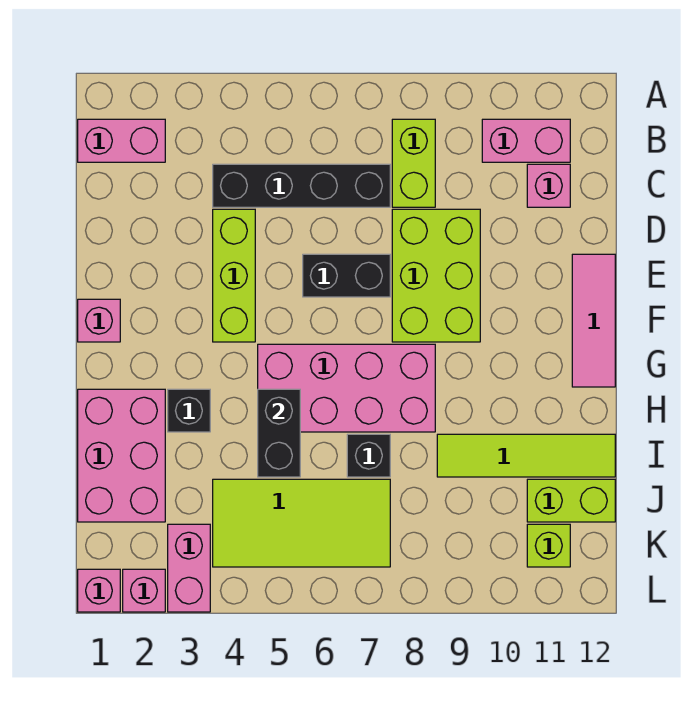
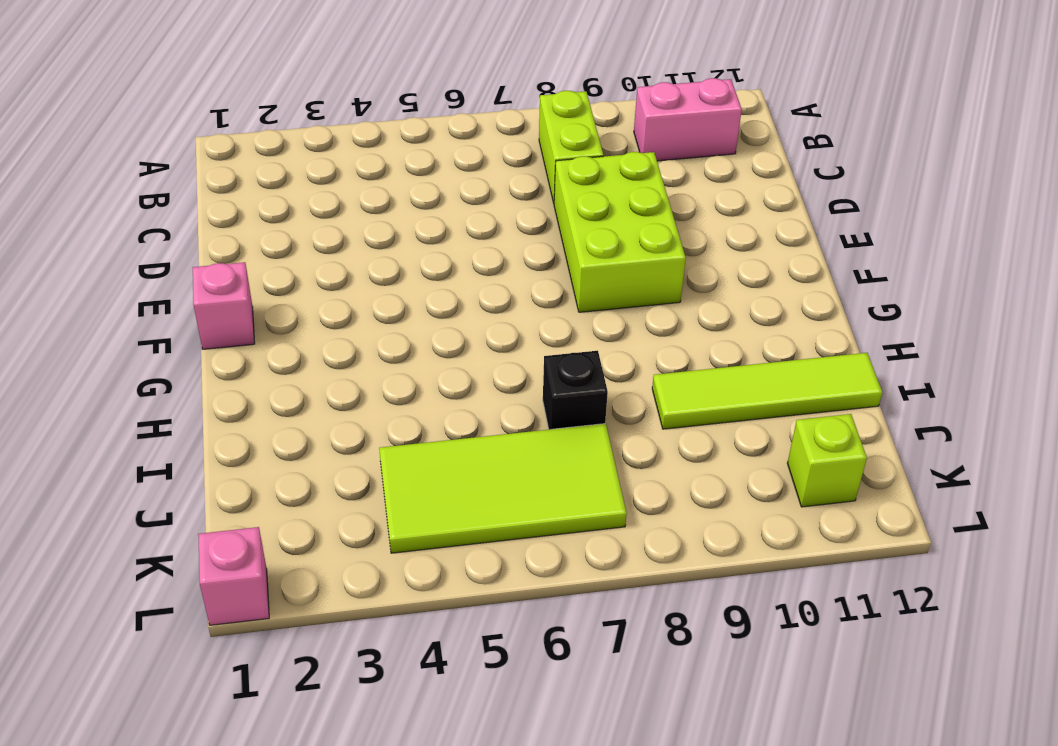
none -> pink brick B1:B2 level 1
none -> black brick C4:C7 level 1
none -> pink brick C11 level 1

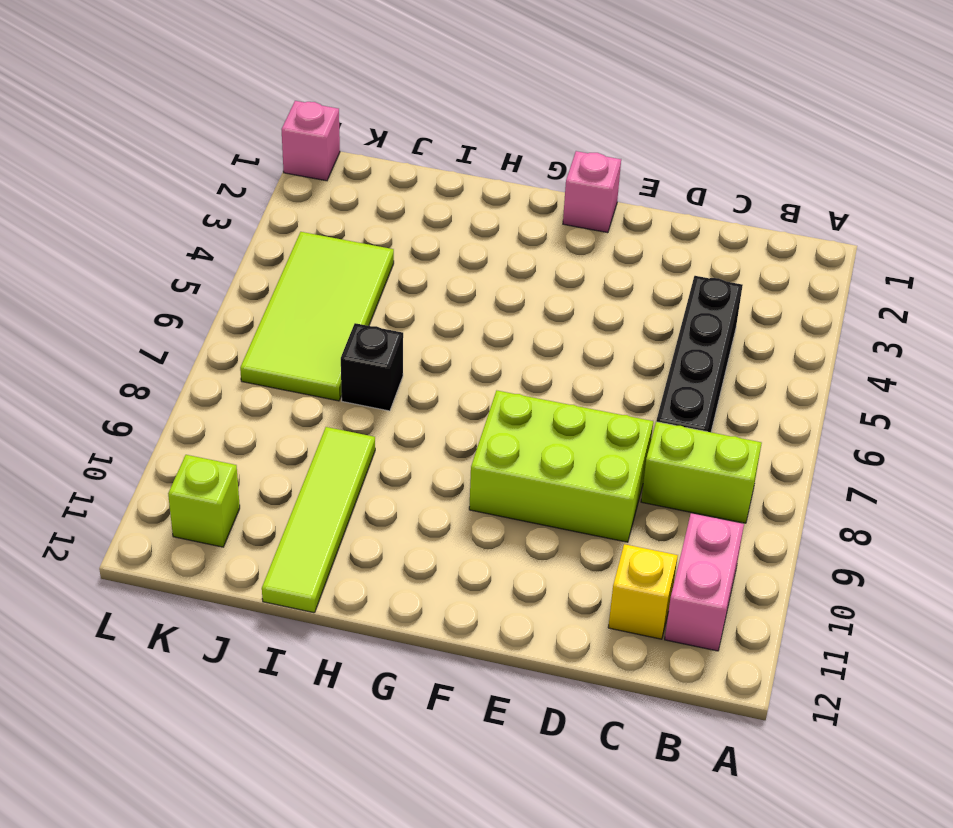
yellow brick C11 level 1 -> pink brick C11 level 1
none -> pink brick B1:B2 level 1
none -> lime brick D4:F4 level 1
none -> black brick E6:E7 level 1

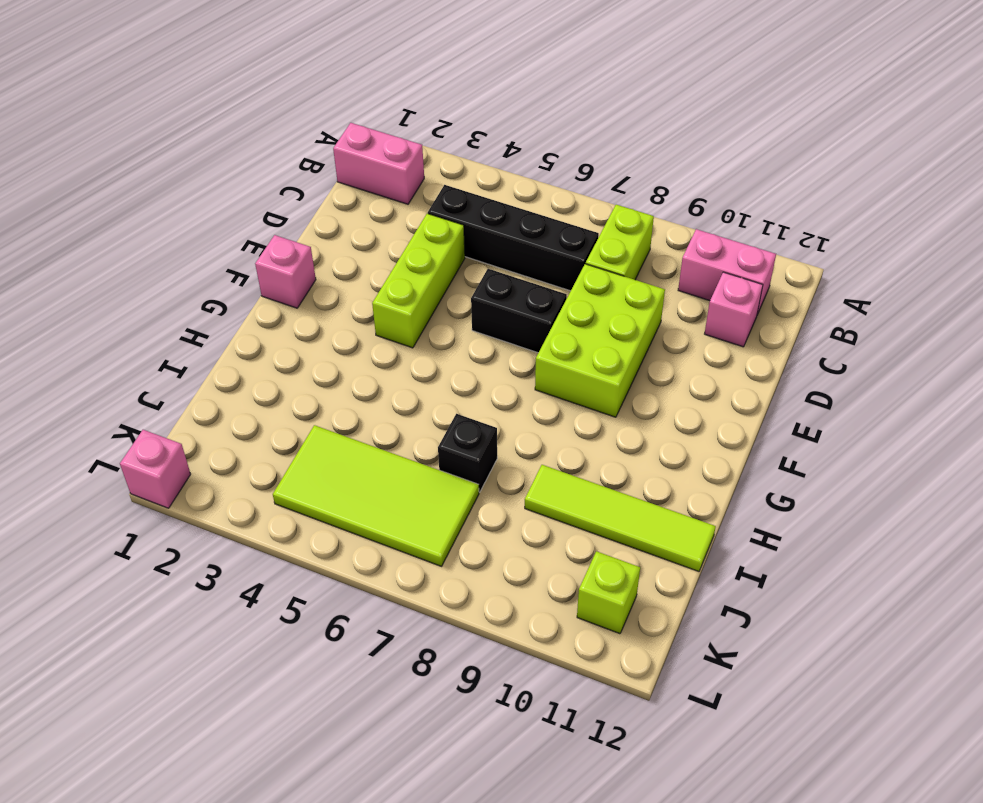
none -> pink tile E12:G12 level 1
none -> pink brick G5:H8 level 1
none -> pink brick H1:J2 level 1

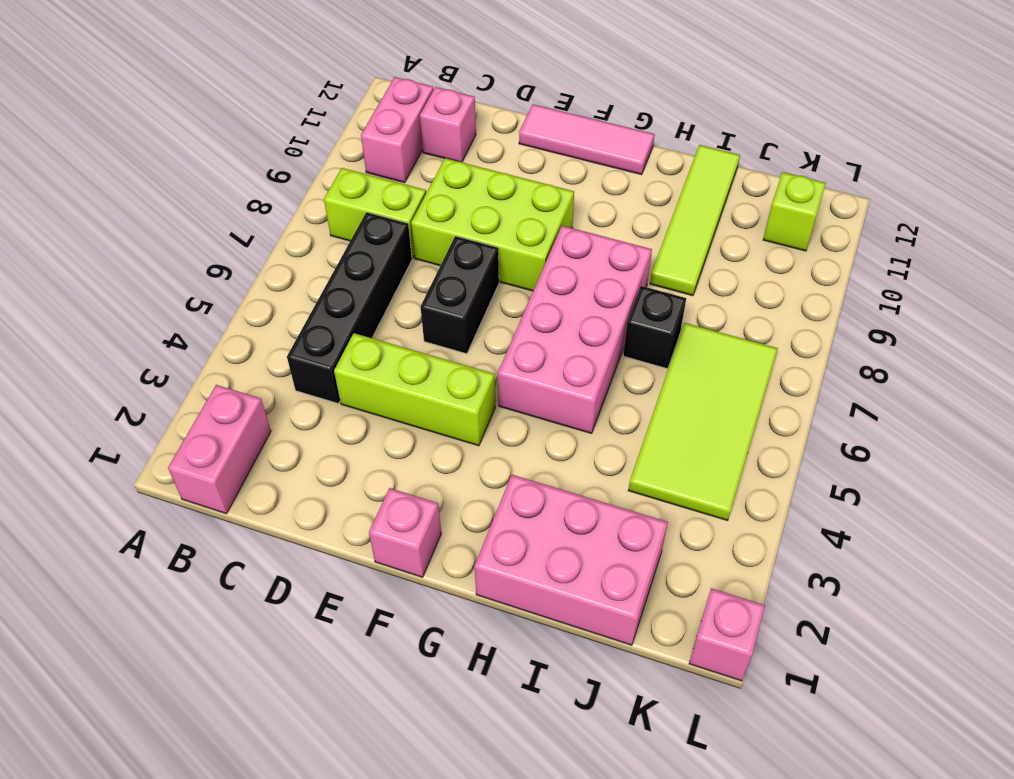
none -> black brick H3 level 1
none -> lime brick J11:J12 level 1
none -> pink brick K3:L3 level 1

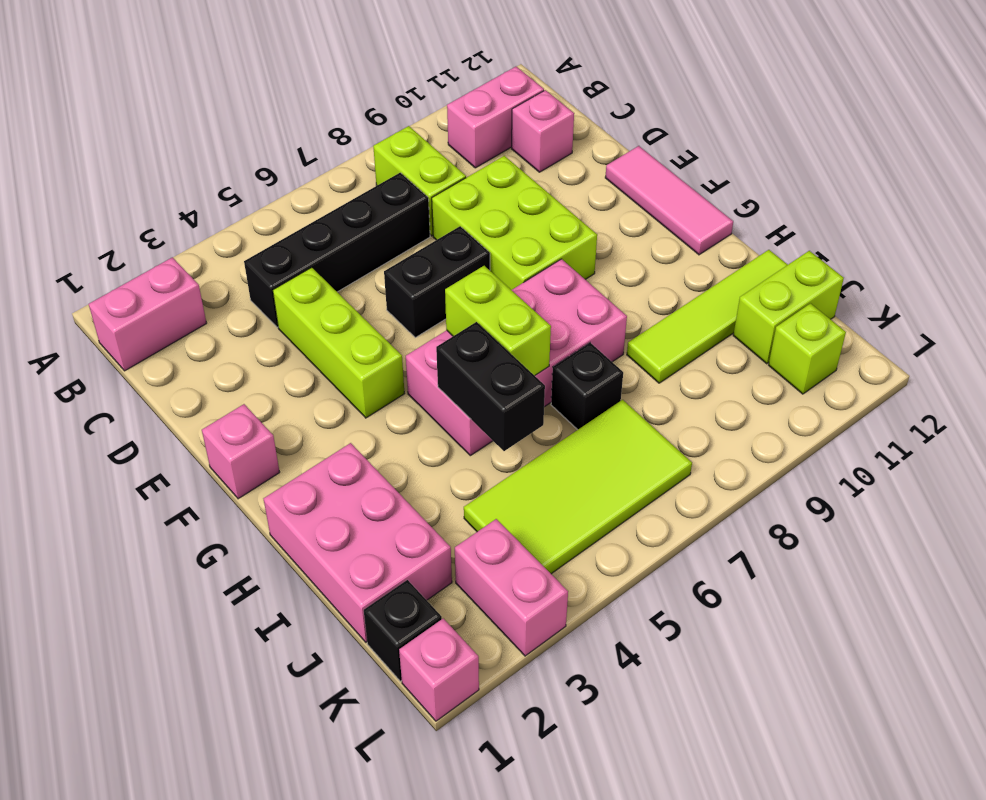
lime brick G6:H6 level 2 -> none
black brick K1 level 1 -> black brick H3 level 1
none -> pink brick L2 level 1

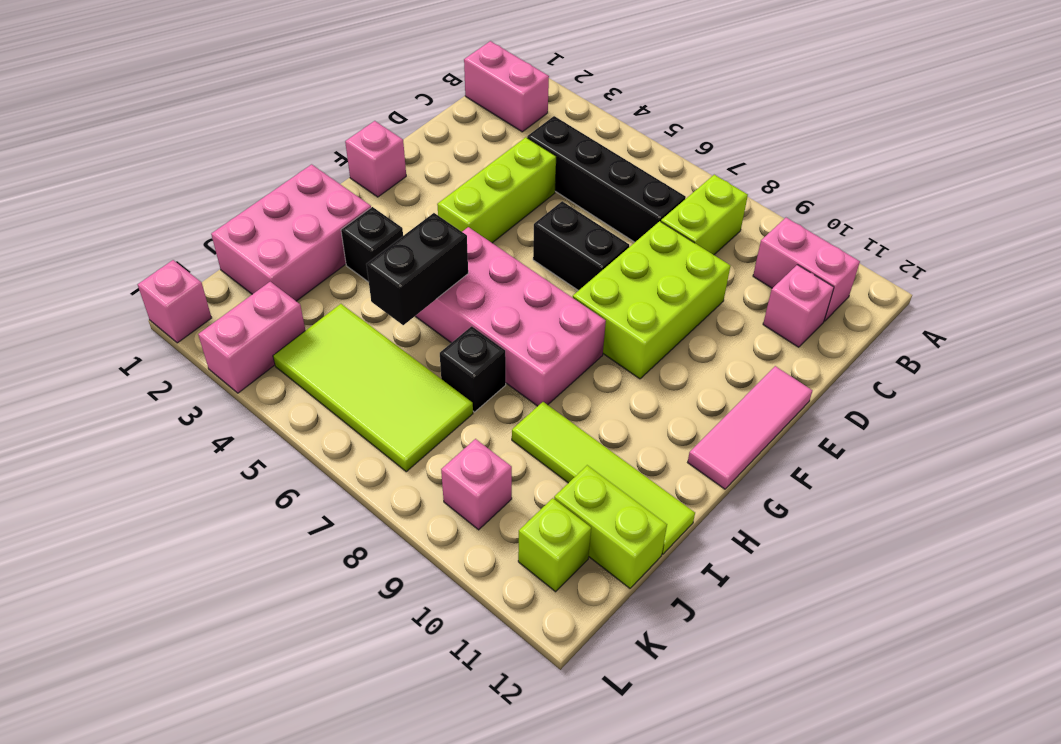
pink brick K9 level 1 -> pink brick L2 level 1

